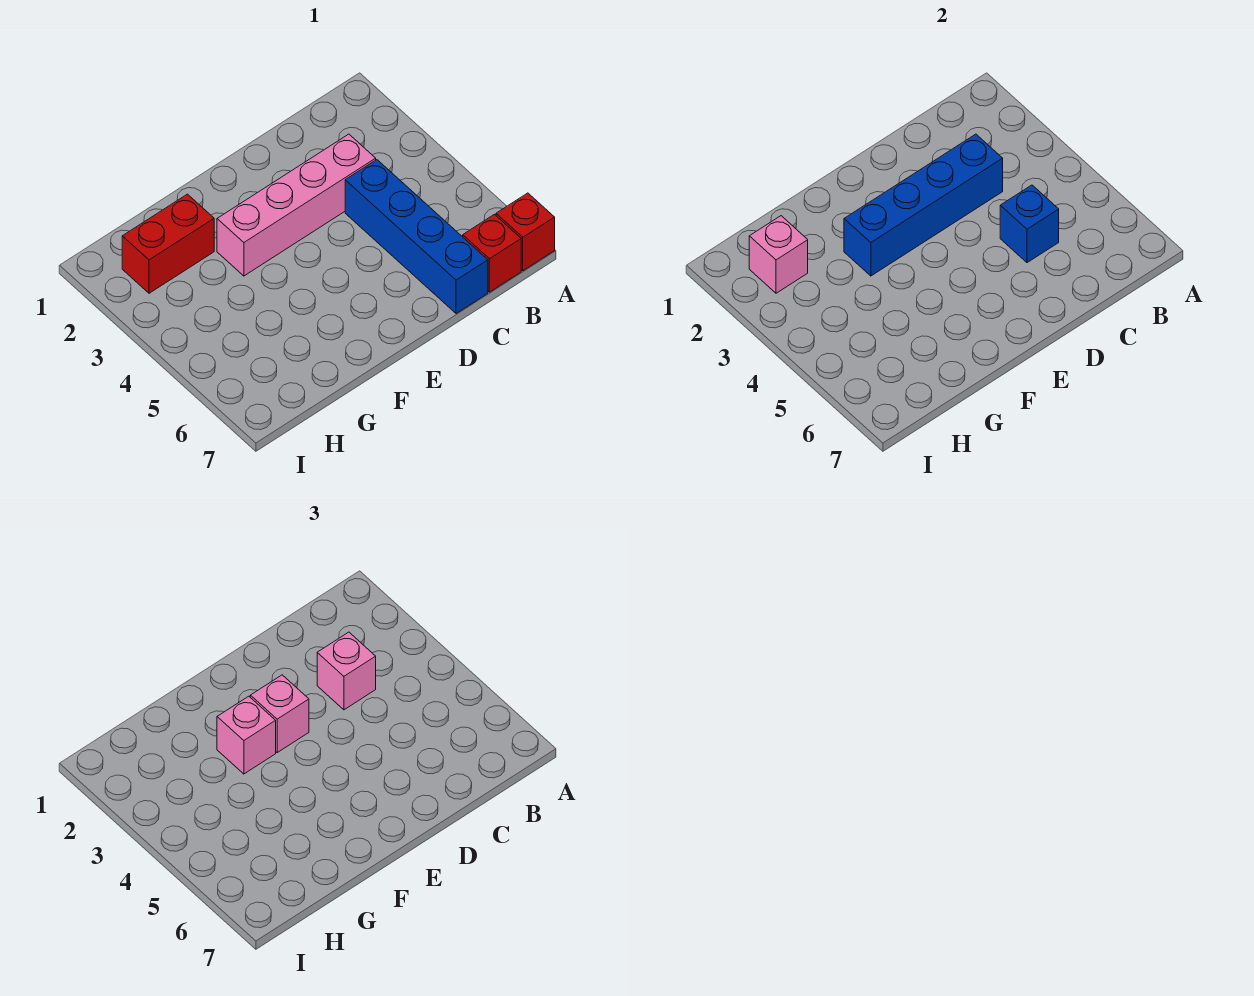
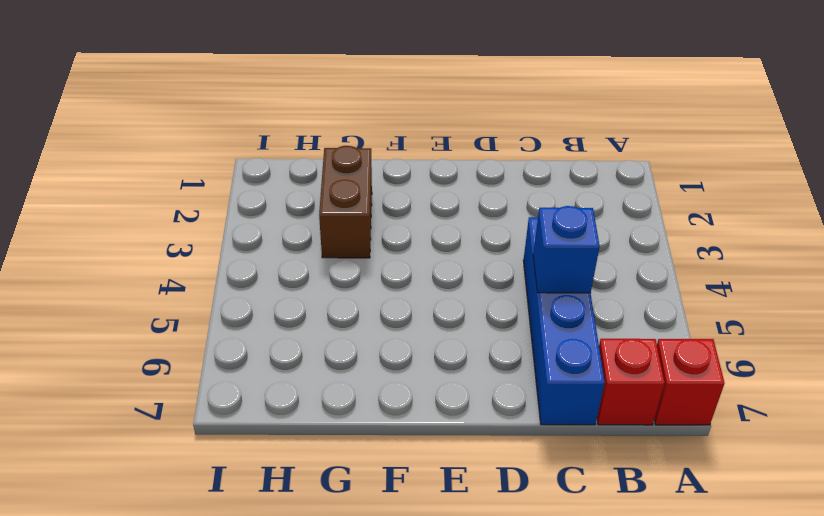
brown brick G2:G3 level 1 -> red brick G2:H2 level 1
none -> pink brick C3:F3 level 1
none -> blue brick C3:F3 level 2

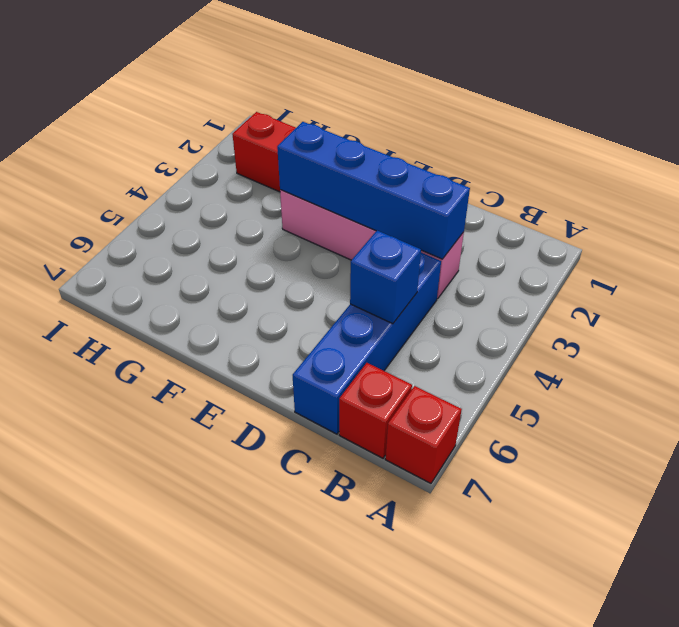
none -> pink brick H2 level 2
none -> pink brick C3 level 3

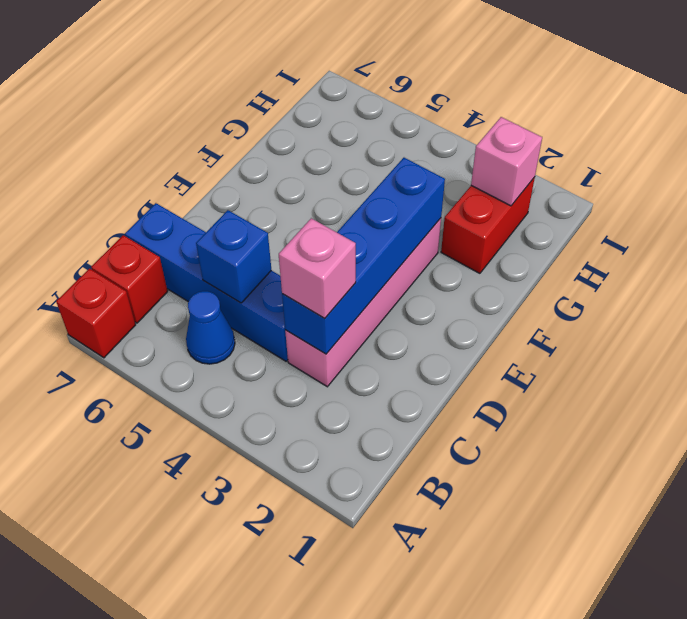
blue cone B5 level 1 -> none
none -> pink brick E3 level 3
none -> pink brick F3 level 3

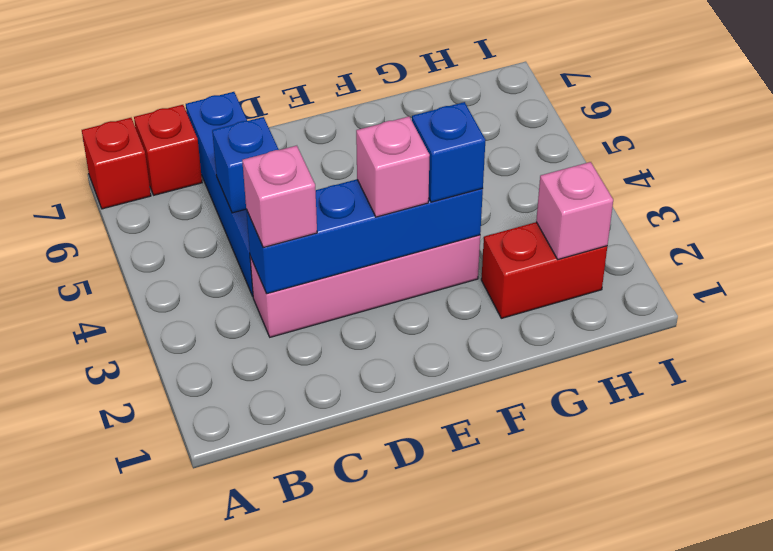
blue brick F3 level 3 -> pink brick F3 level 3

